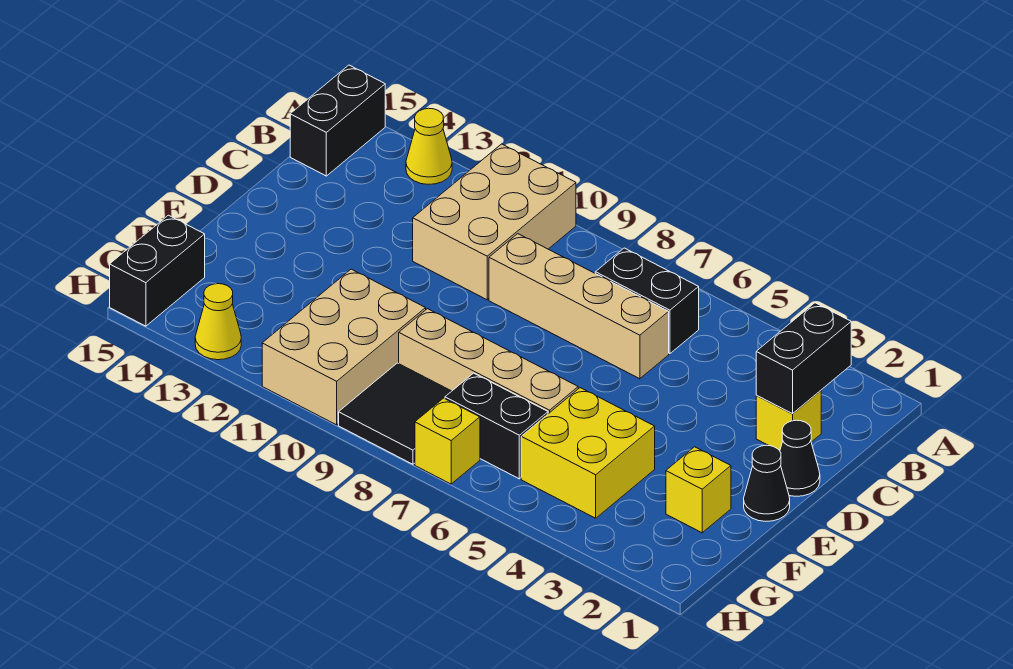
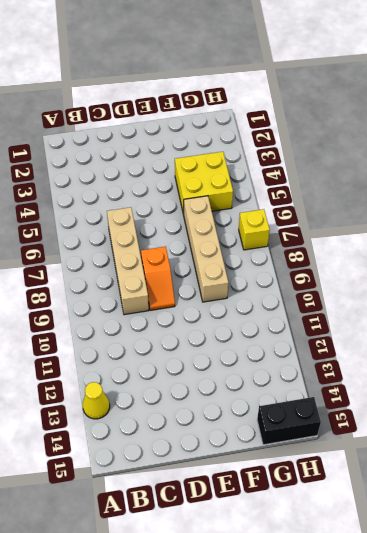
orange slope D8:D9 level 1 top 8 -> none
none -> tan brick A10:C11 level 1
none -> black brick A15:B15 level 1
none -> black brick B6:B7 level 1

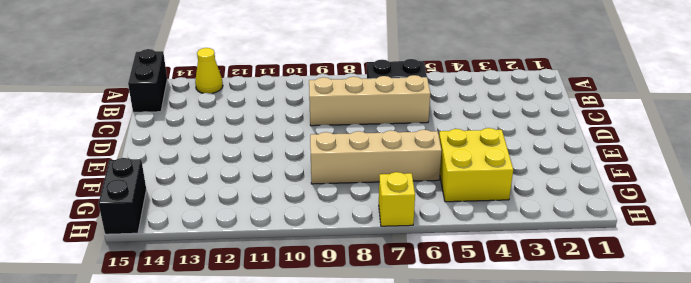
none -> tan brick A10:C11 level 1
none -> yellow brick C2 level 1
none -> black cone D1 level 1

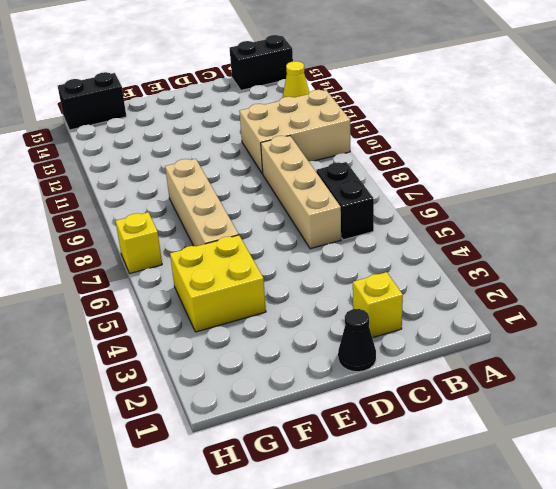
none -> black cone E1 level 1
none -> yellow brick F2 level 1
none -> tan brick F10:H11 level 1

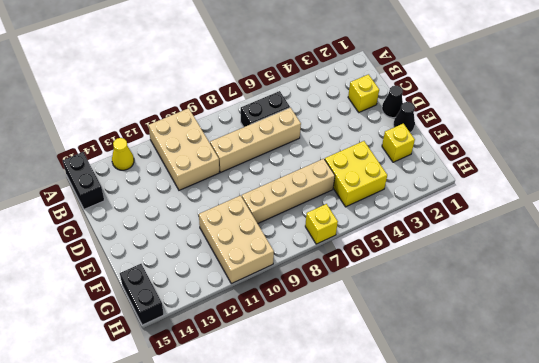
none -> black brick G6:G7 level 1
none -> black tile G8:H9 level 1
none -> yellow cone H13 level 1

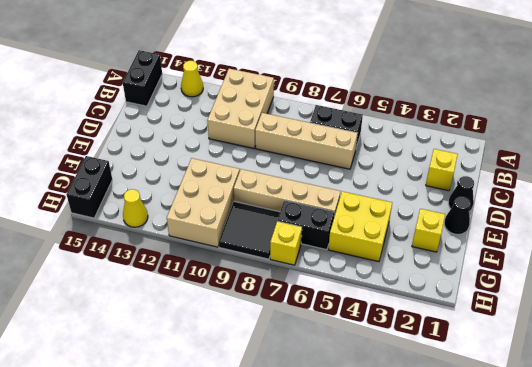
none -> black brick B2:C2 level 2

